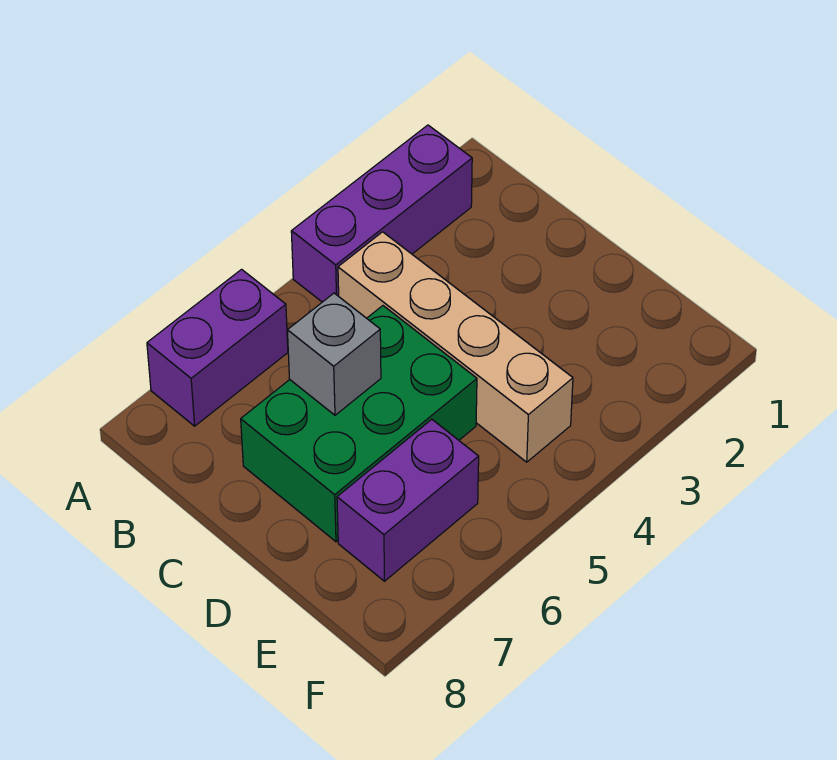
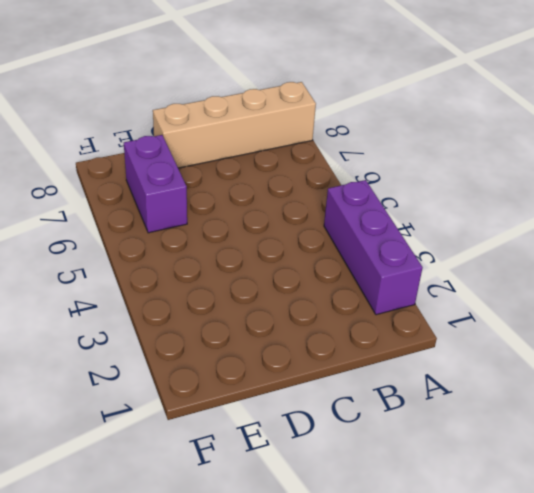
tan brick A8:D8 level 1 -> tan brick B4:E4 level 1
none -> purple brick A6:A7 level 1
none -> green brick C5:D7 level 1

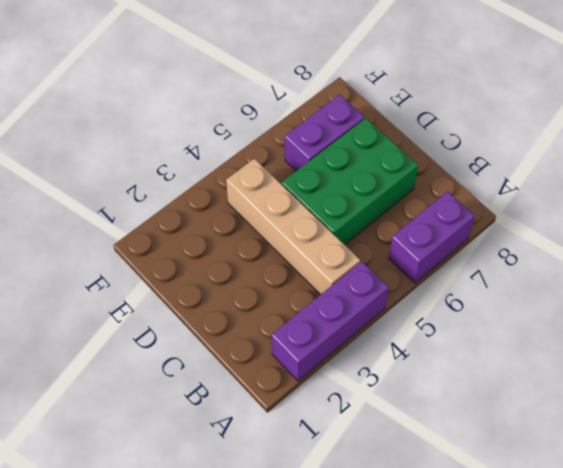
none -> grey brick C6 level 2

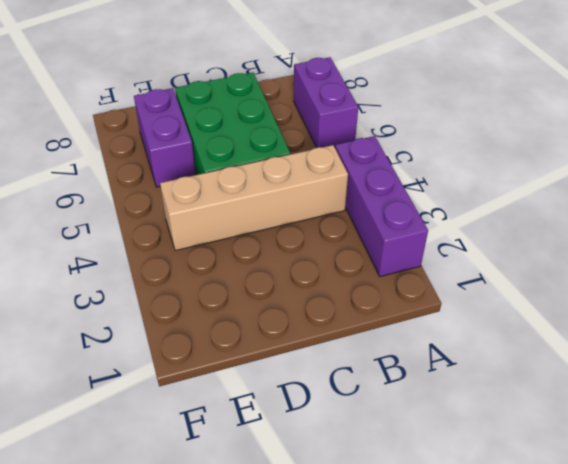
none -> grey brick C6 level 2

